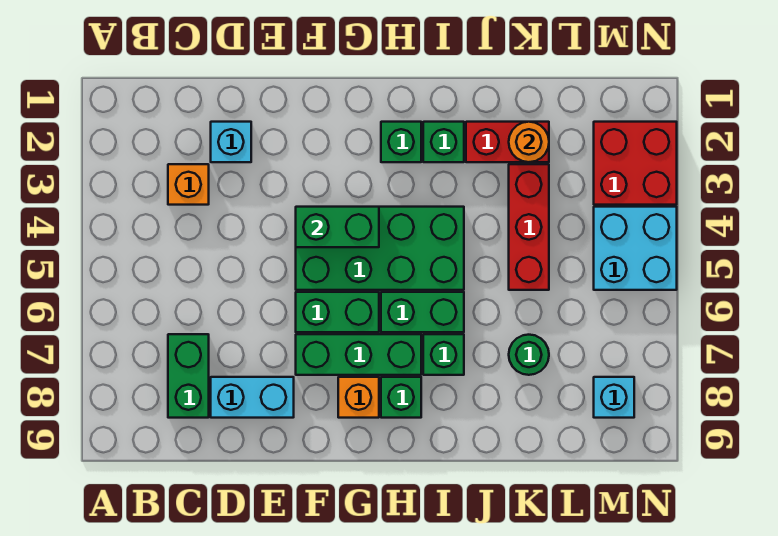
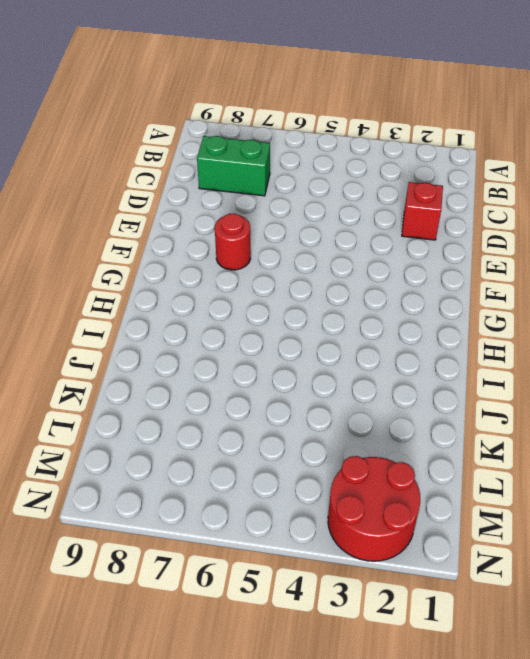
red brick D2 level 1 -> cyan brick D2 level 1
red round brick F7 level 1 -> green brick F7:H7 level 1
red round brick M2:N3 level 1 -> red brick M2:N3 level 1
none -> orange brick C3 level 1
none -> cyan brick D8:E8 level 1
none -> green brick F4:I5 level 1

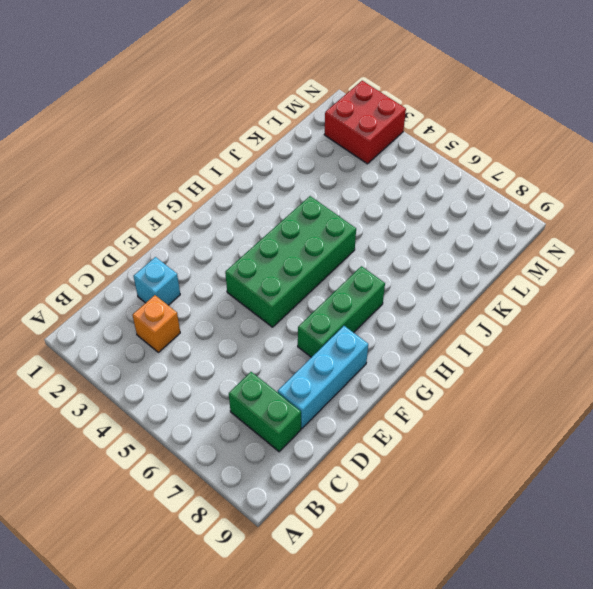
cyan brick D8:F8 level 1 -> cyan brick D8:E8 level 1
none -> green brick F6:G6 level 1
none -> orange brick G8 level 1
none -> green brick H2 level 1

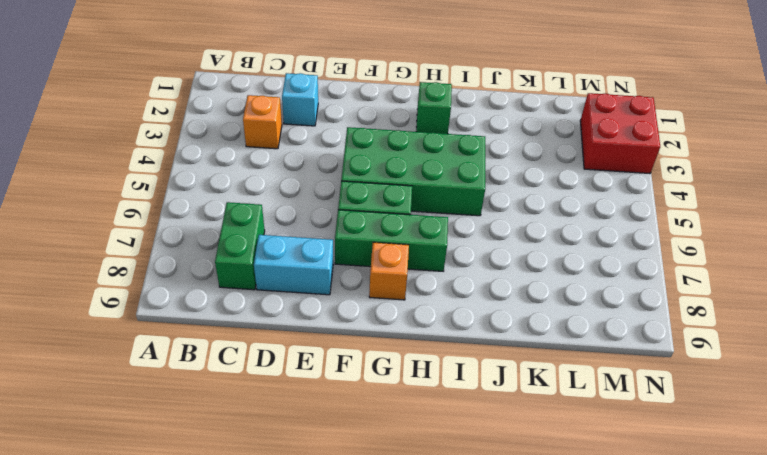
none -> green brick H6:I6 level 1
none -> green brick H8 level 1
none -> green brick I2 level 1

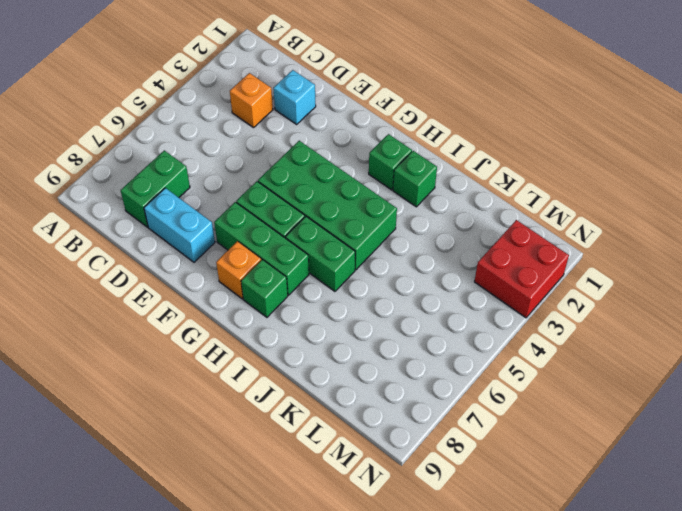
none -> green brick I7 level 1
none -> red brick J2:K2 level 1
none -> red brick K3:K5 level 1

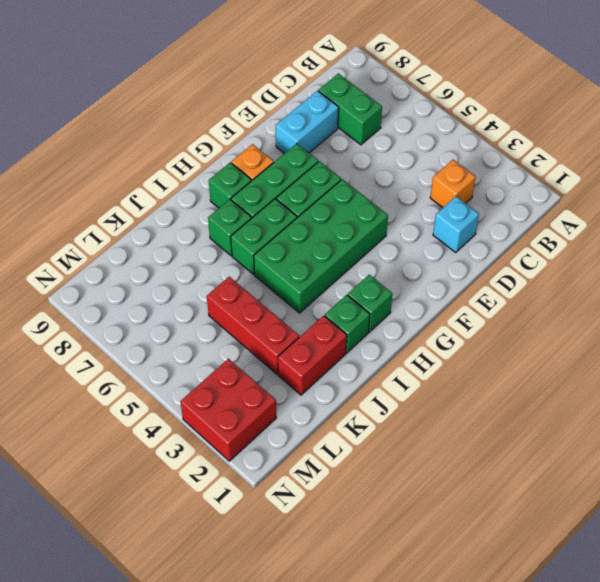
none -> green round brick K7 level 1
none -> cyan brick M4:N5 level 1
none -> cyan brick M8 level 1

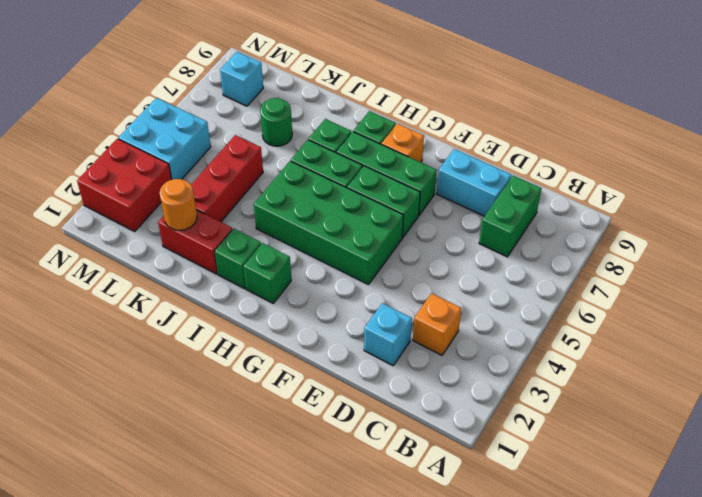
none -> green brick F4:G4 level 2

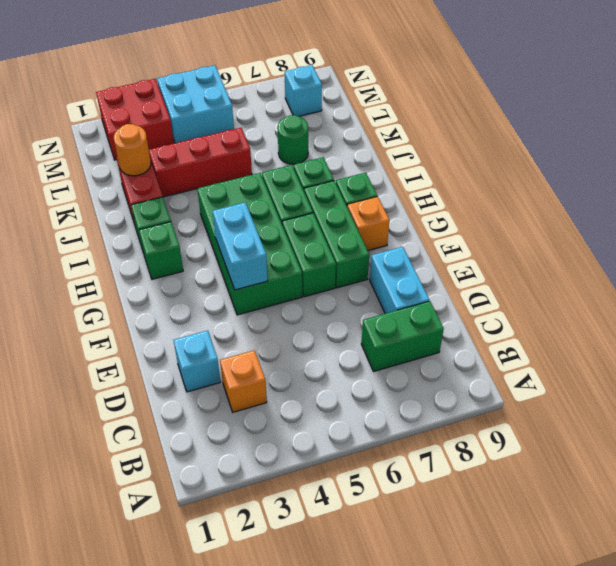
cyan brick F4:G4 level 2 -> green brick F4:G4 level 2

